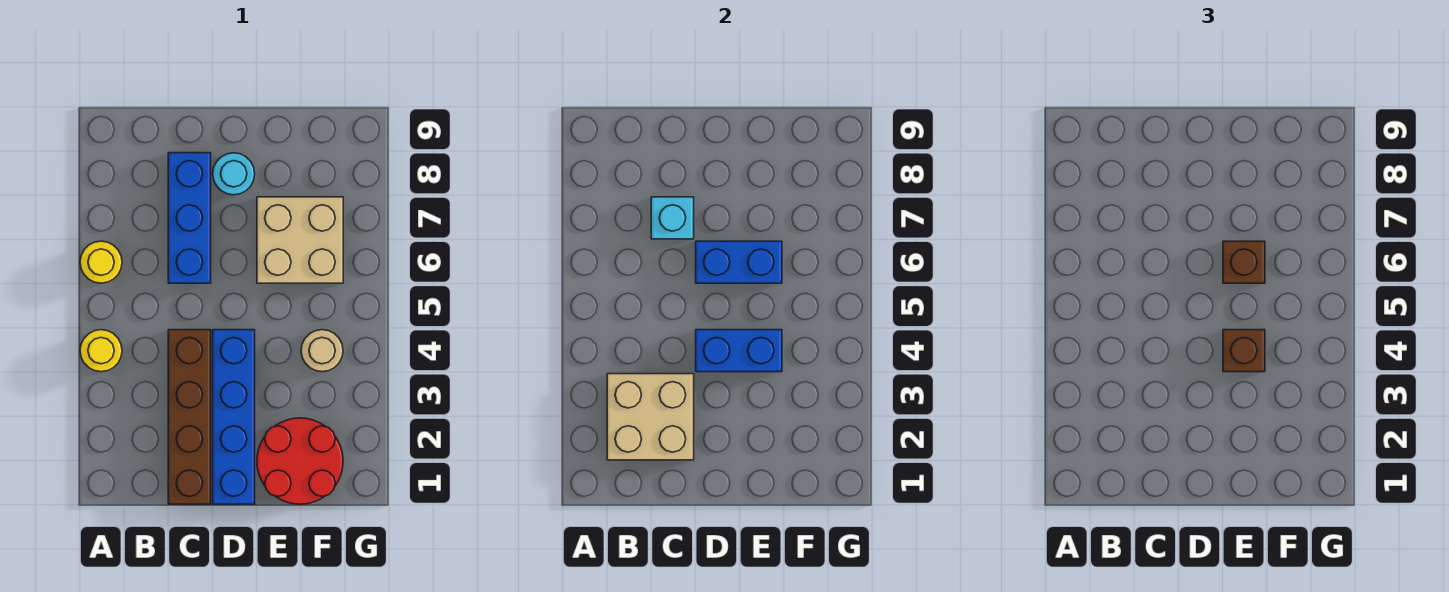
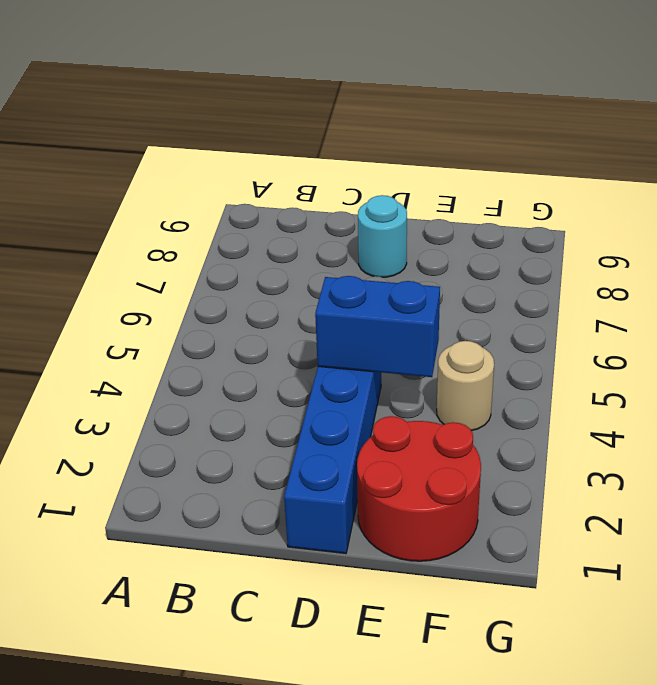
none -> yellow round brick A4 level 1
none -> yellow round brick A6 level 1
none -> brown brick C1:C4 level 1

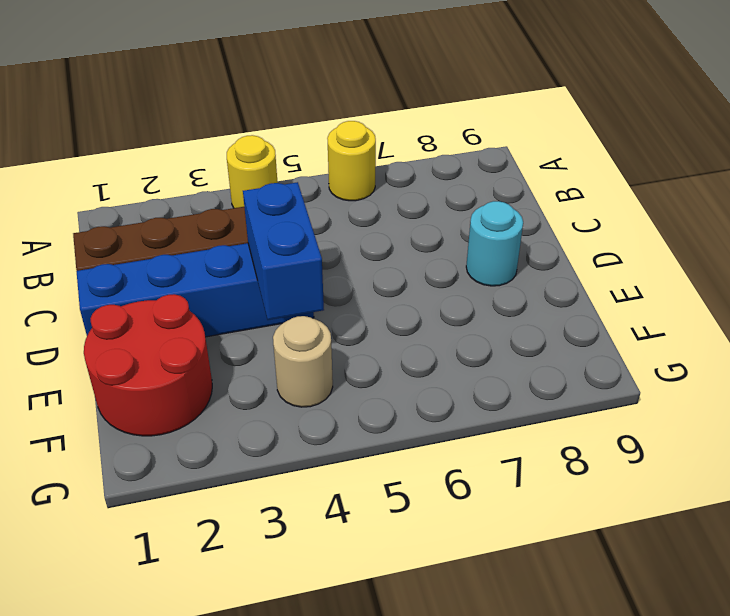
none -> blue brick C6:C8 level 1
none -> tan brick E6:F7 level 1
none -> tan brick B2:C3 level 2

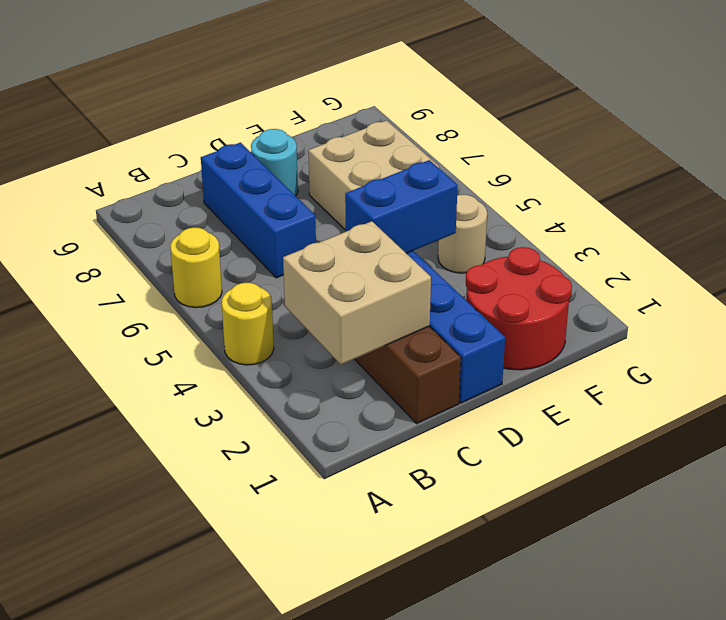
none -> cyan brick C7 level 2
none -> blue brick D6:E6 level 2
none -> brown brick E4 level 3

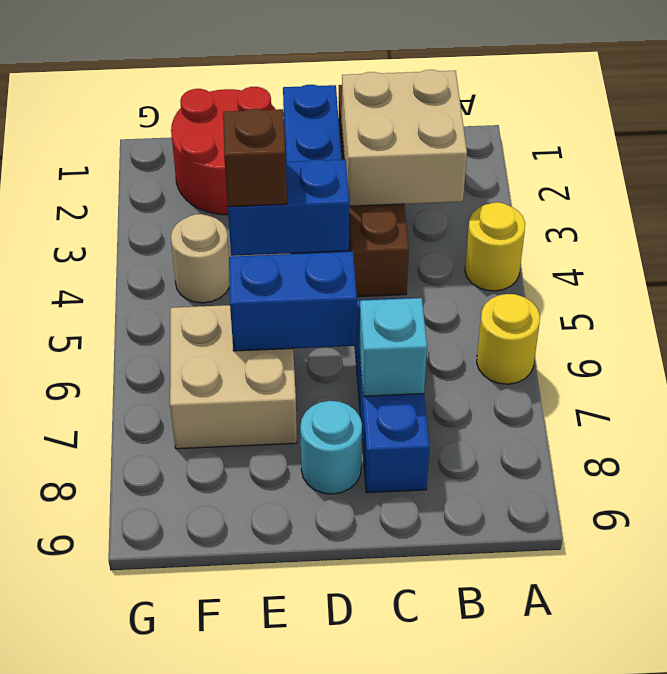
none -> brown brick E6 level 3

